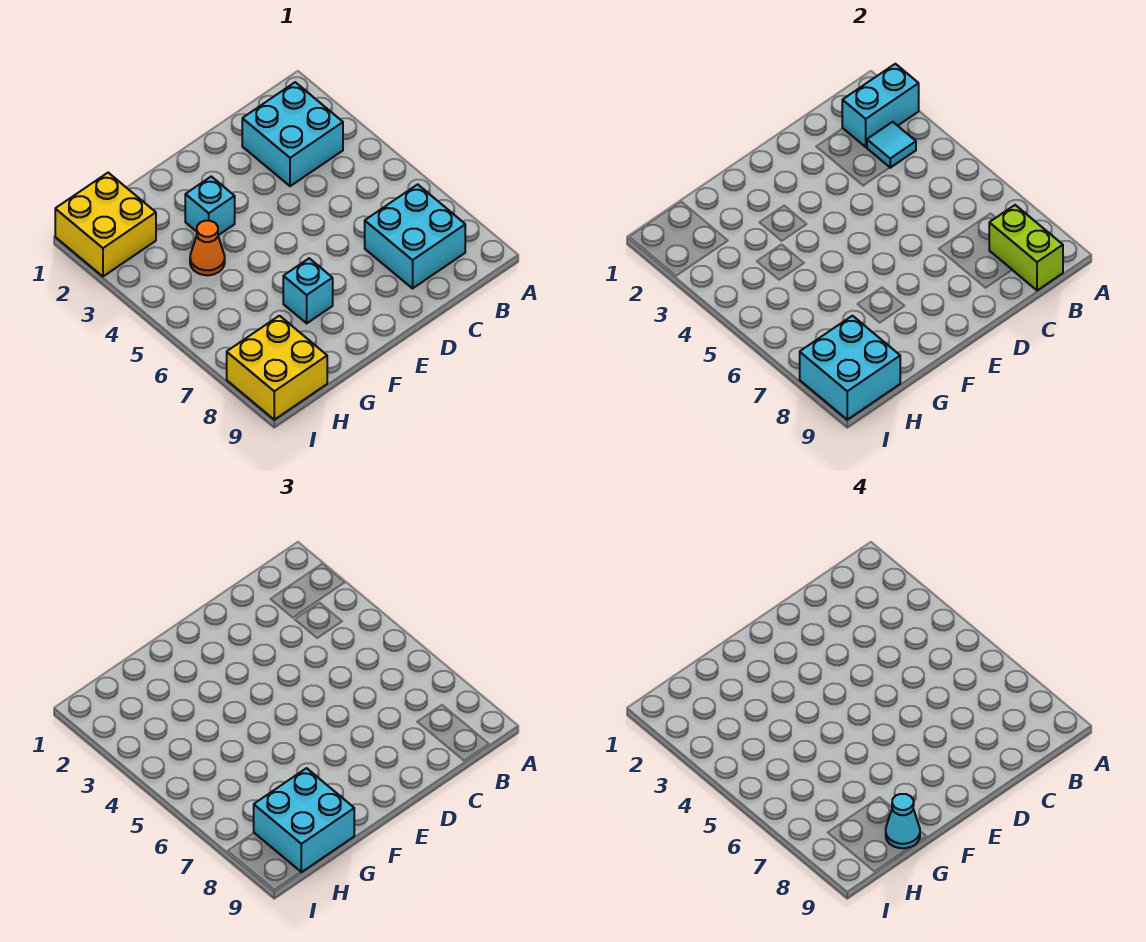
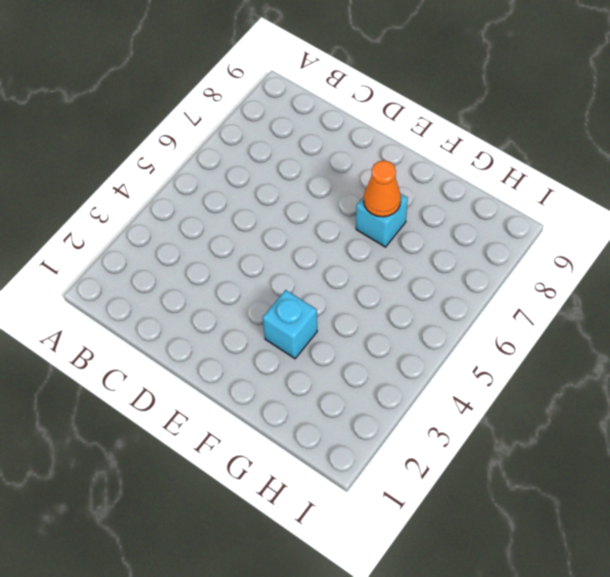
orange cone F7 level 2 -> orange cone G4 level 1
none -> cyan brick B2:C3 level 1
none -> cyan brick B7:C8 level 1
none -> yellow brick H1:I2 level 1

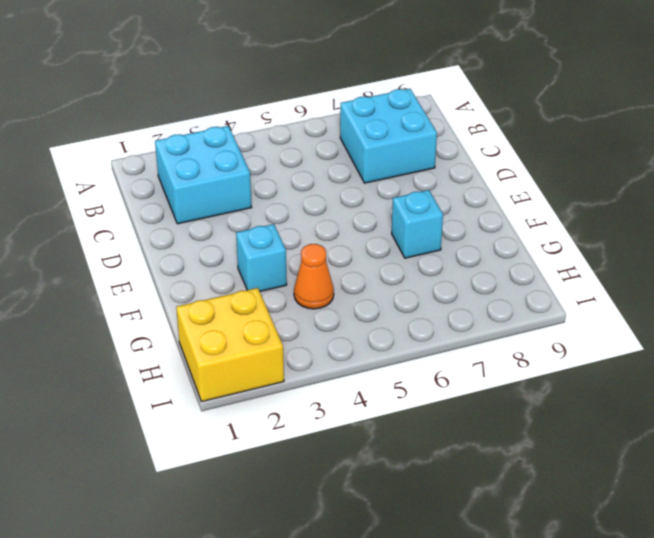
none -> yellow brick H8:I9 level 1
none -> cyan brick A2:B2 level 2
none -> cyan tile B3 level 2

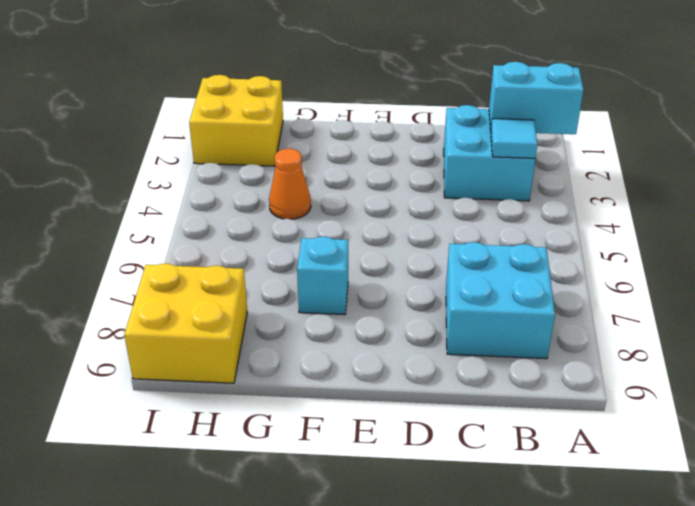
none -> cyan brick F3 level 1
none -> lime brick B8:B9 level 2
none -> cyan brick H8:I9 level 2

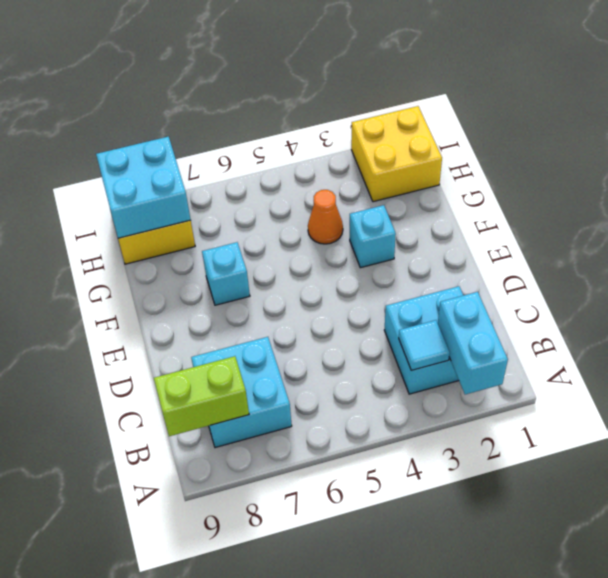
none -> cyan brick G8:H9 level 3
none -> cyan cone G9 level 4

